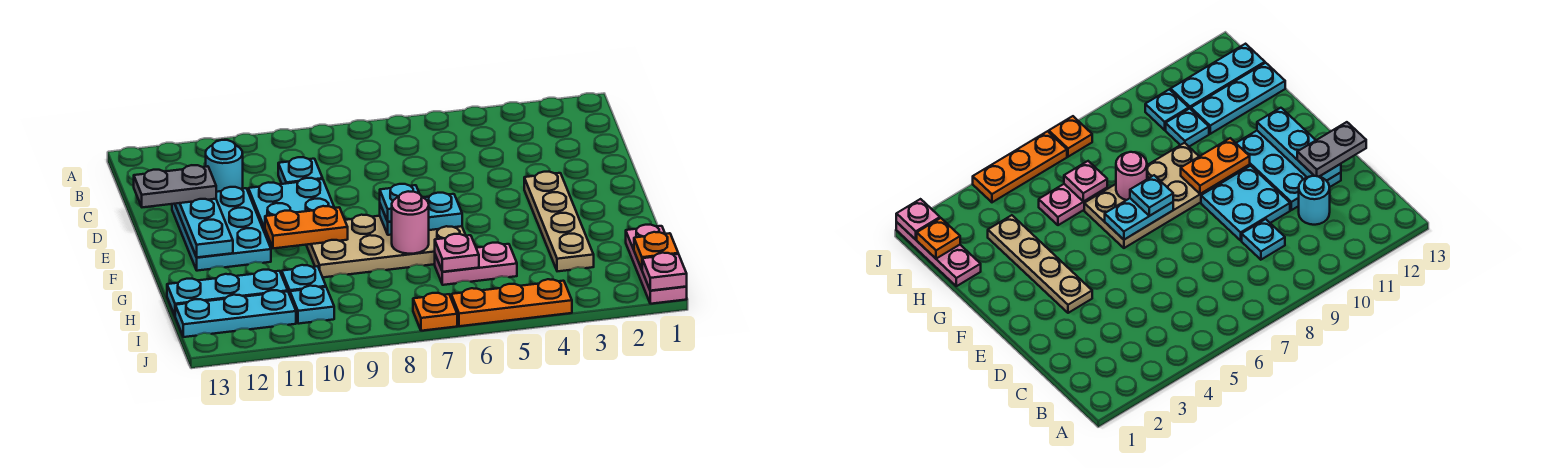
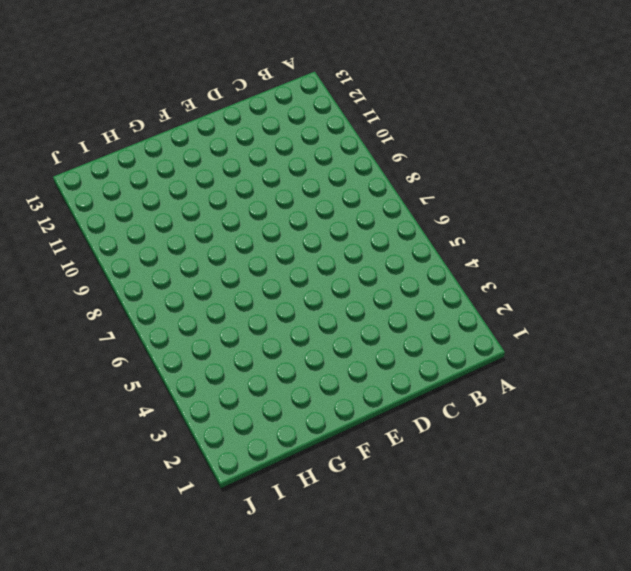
none -> cyan plate C9 level 1
none -> cyan round brick C11 level 1
none -> cyan plate D9:E10 level 1

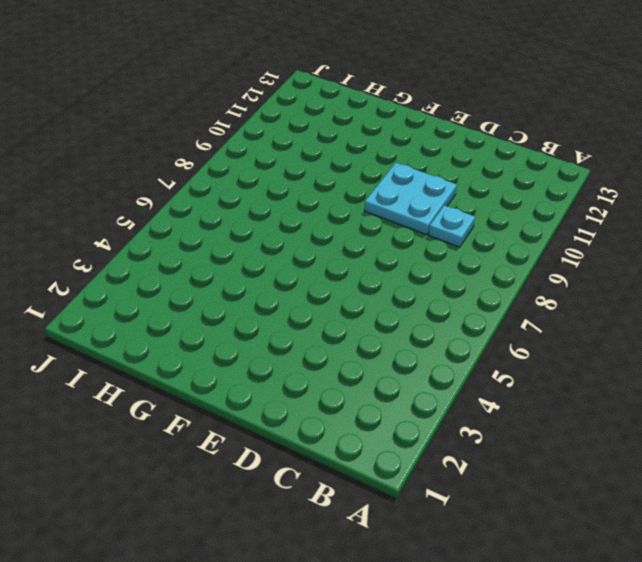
none -> cyan round brick C11 level 1
none -> cyan plate D11:F12 level 1
none -> tan plate E3:H3 level 1

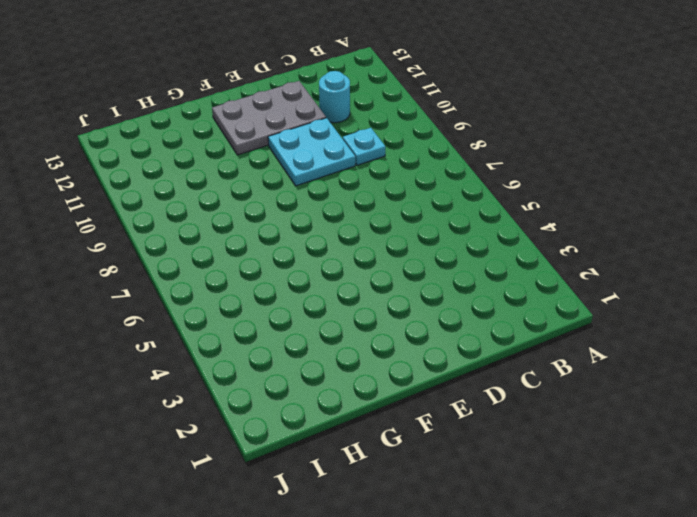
grey plate D11:F12 level 1 -> cyan plate D11:F12 level 1
none -> tan plate E3:H3 level 1
none -> tan plate F6:G9 level 1
none -> pink plate H1:J1 level 1

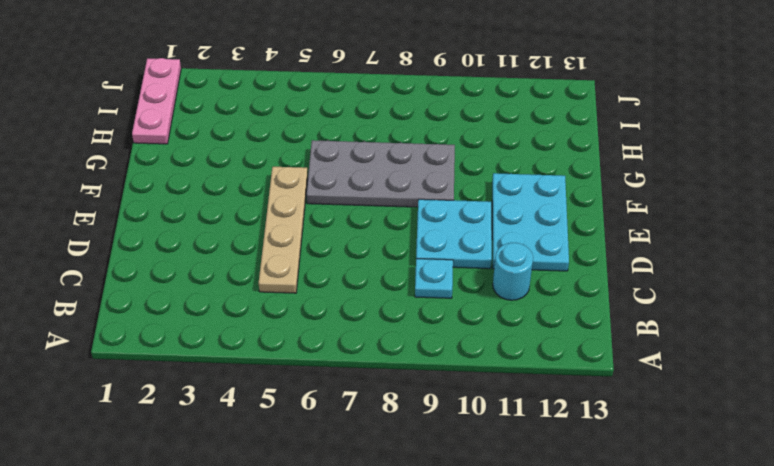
tan plate C5:F5 level 1 -> tan plate E3:H3 level 1
grey plate F6:G9 level 1 -> tan plate F6:G9 level 1
none -> pink plate H5:H6 level 1
none -> cyan plate H10 level 1
none -> cyan plate H11:H13 level 1

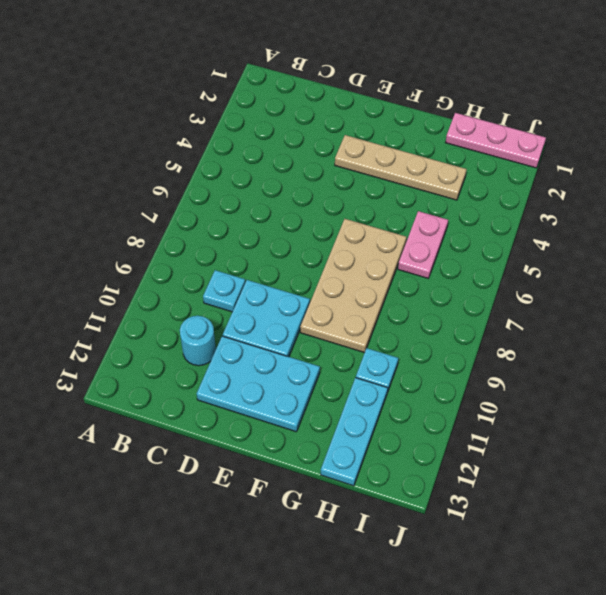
none -> cyan plate I10 level 1
none -> cyan plate I11:I13 level 1
none -> orange plate J4:J6 level 1

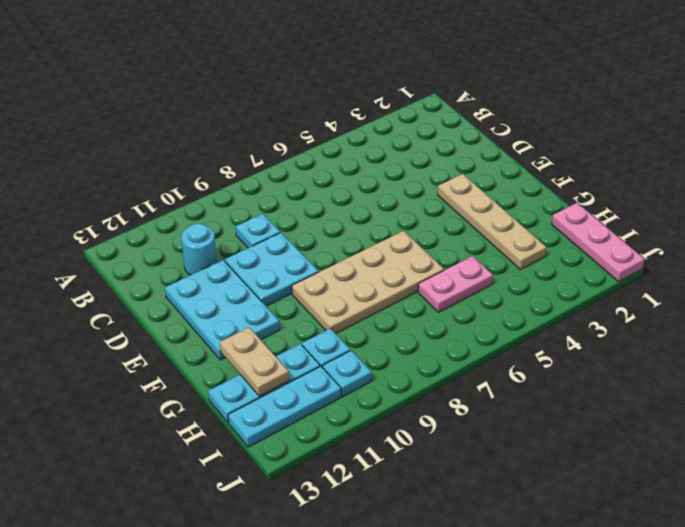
tan plate G12:H12 level 2 -> none
none -> orange plate J4:J6 level 1
none -> orange plate J7 level 1
none -> cyan plate D12:F12 level 2

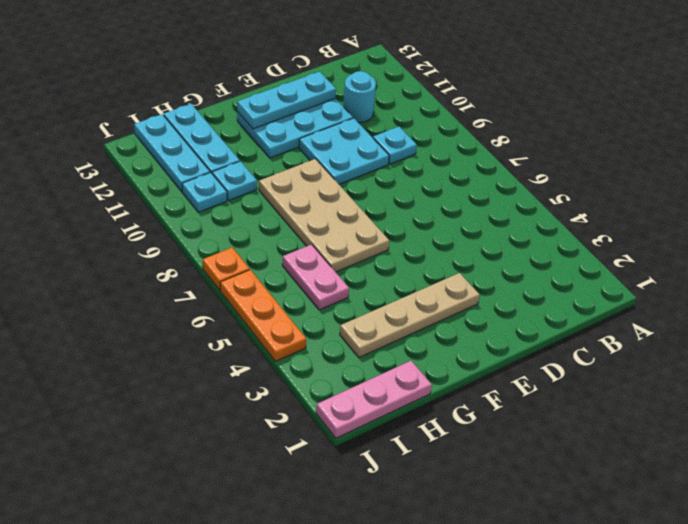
none -> cyan plate F6:F7 level 2
none -> orange plate F9:F10 level 2
none -> pink round brick G7 level 2

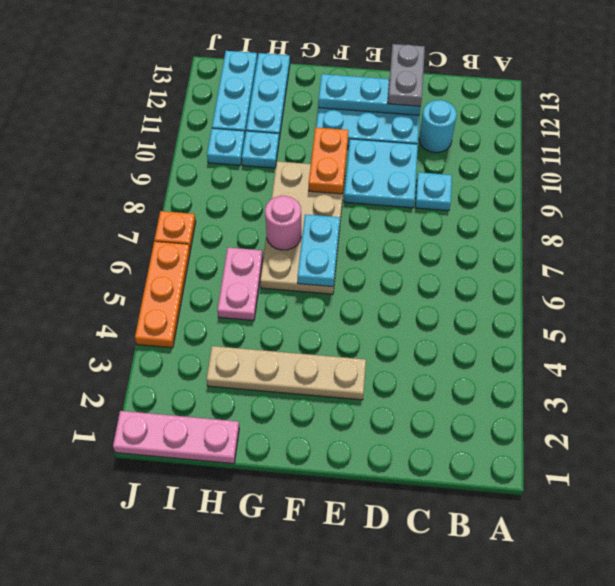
none -> pink plate H6 level 2
none -> orange plate I1 level 2
none -> pink plate J1 level 2

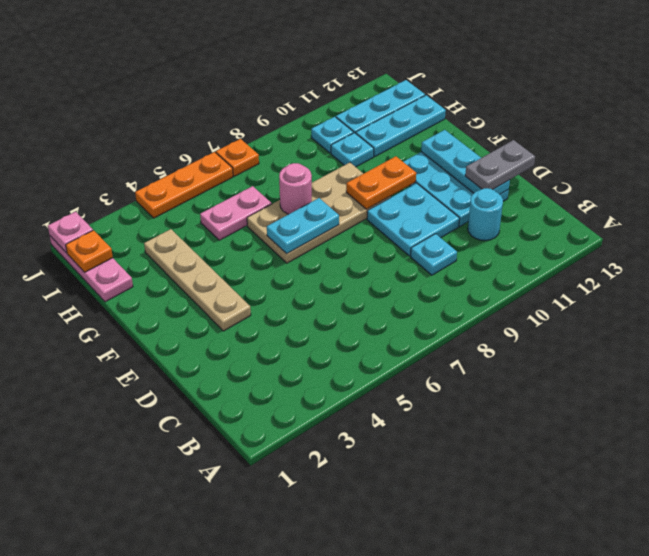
none -> pink plate H6 level 2
none -> cyan plate F7 level 3

